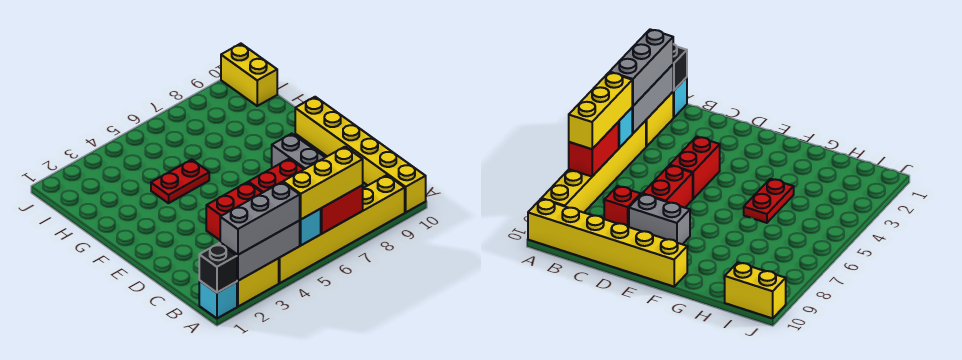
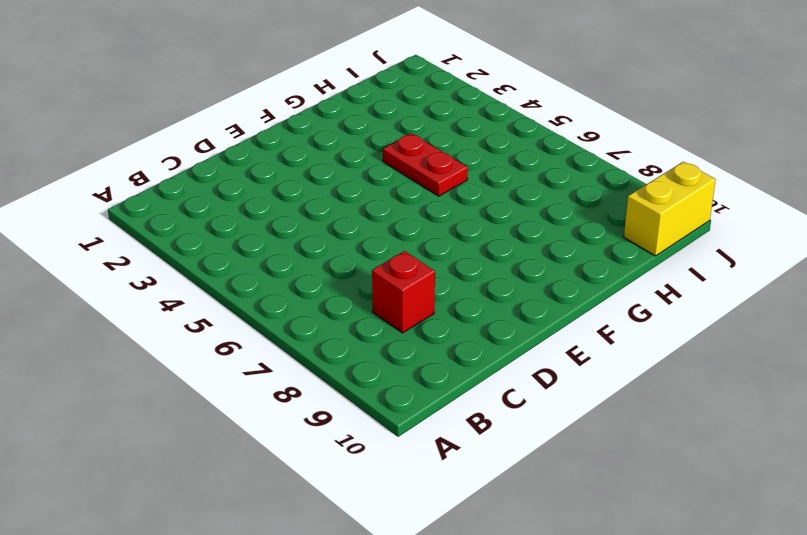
none -> cyan brick A1 level 1
none -> yellow brick A2:A3 level 1
none -> yellow brick A4:A9 level 1

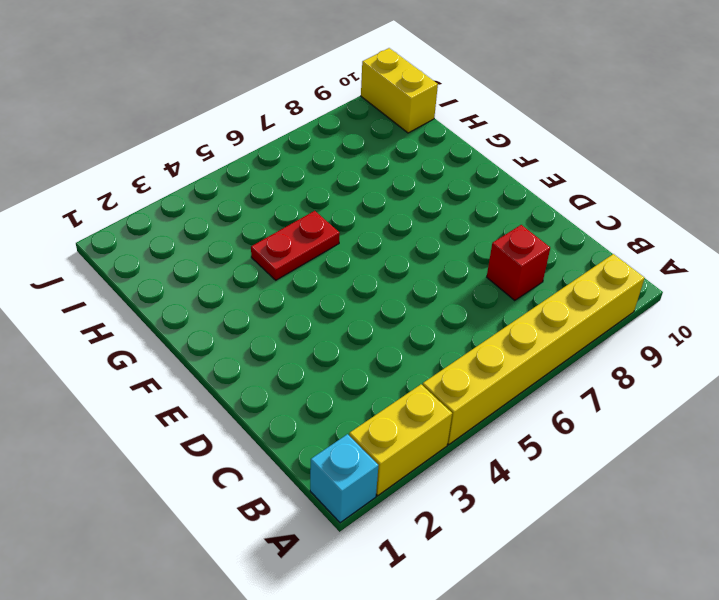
none -> yellow brick A10:F10 level 1
none -> red brick D4:D5 level 1
none -> red brick D6:D7 level 1

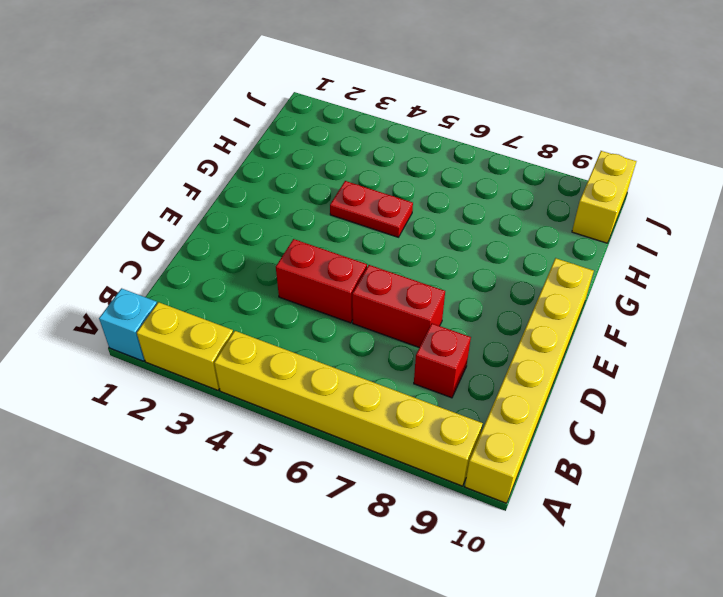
none -> grey brick D8:E8 level 1
none -> black brick A1 level 2
none -> grey brick A2:A4 level 2

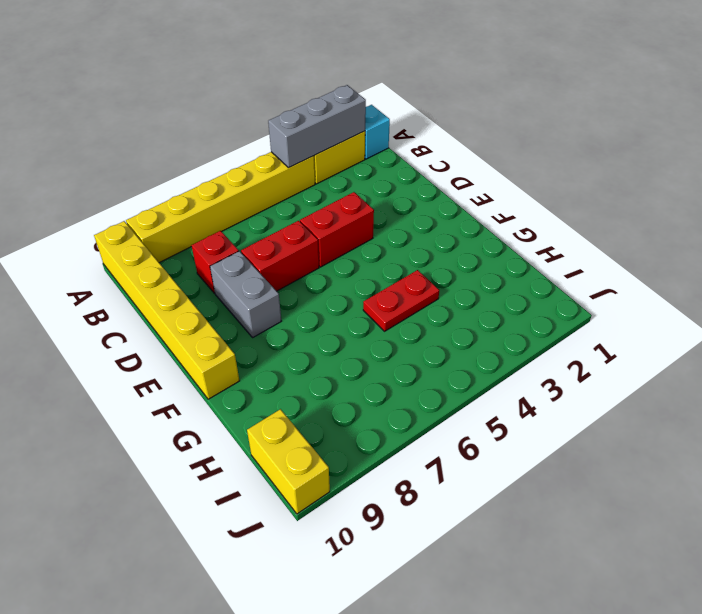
none -> black brick A1 level 2
none -> cyan brick A5 level 2
none -> red brick A6:A7 level 2

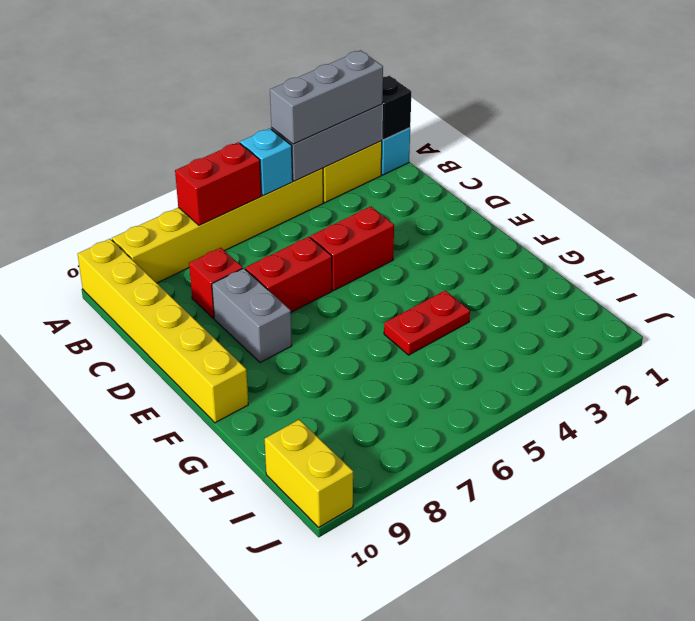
none -> yellow brick A5:A7 level 3

